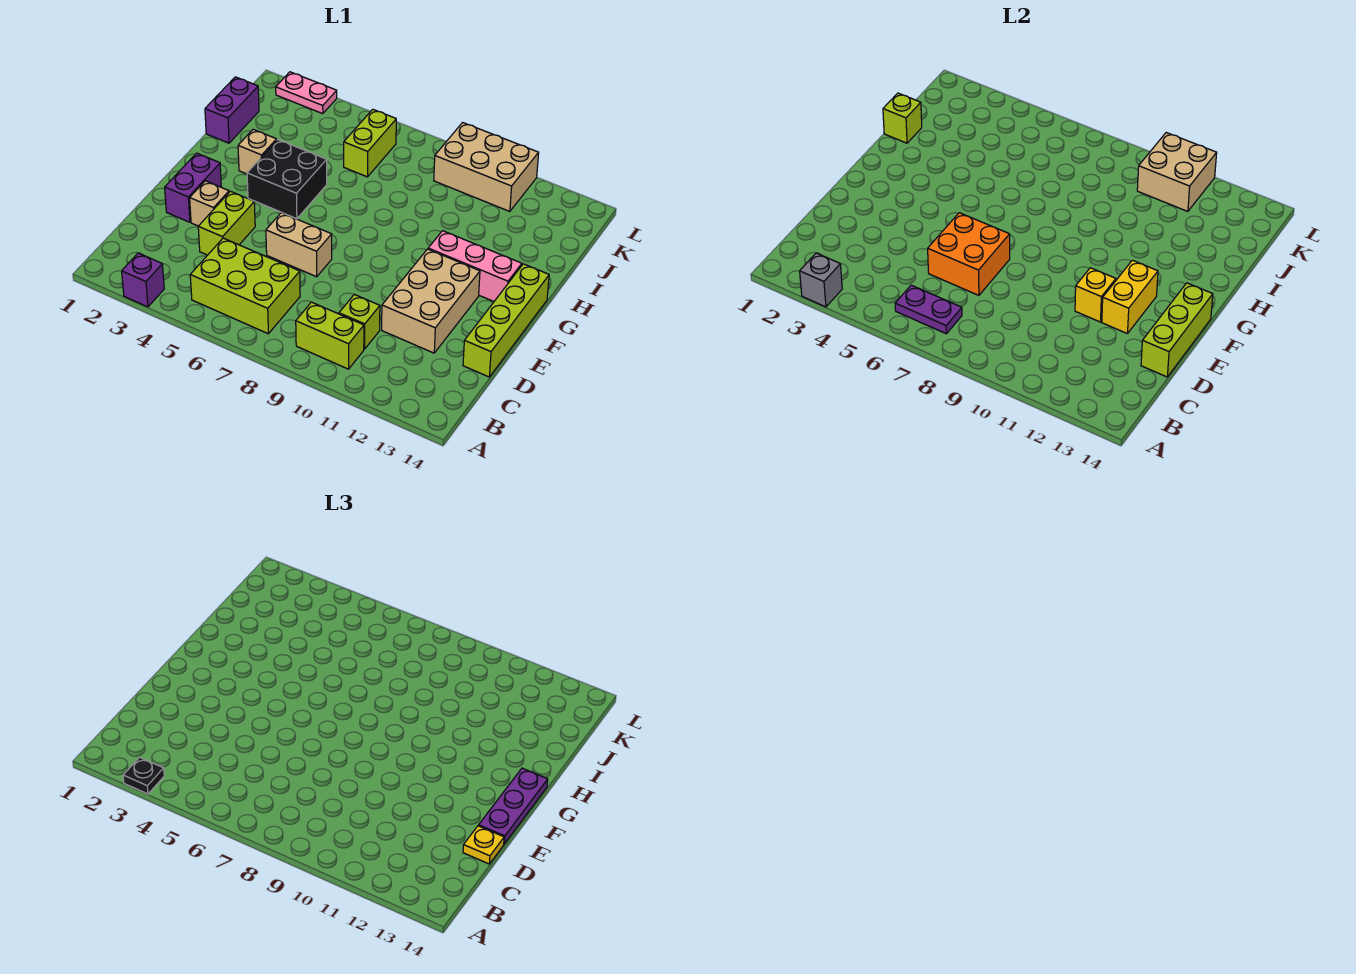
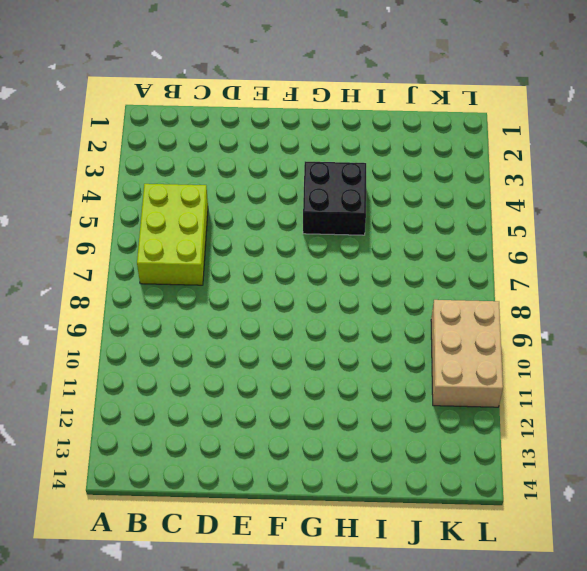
none -> purple brick A3 level 1
none -> lime brick B9:B10 level 1
none -> lime brick C10 level 1

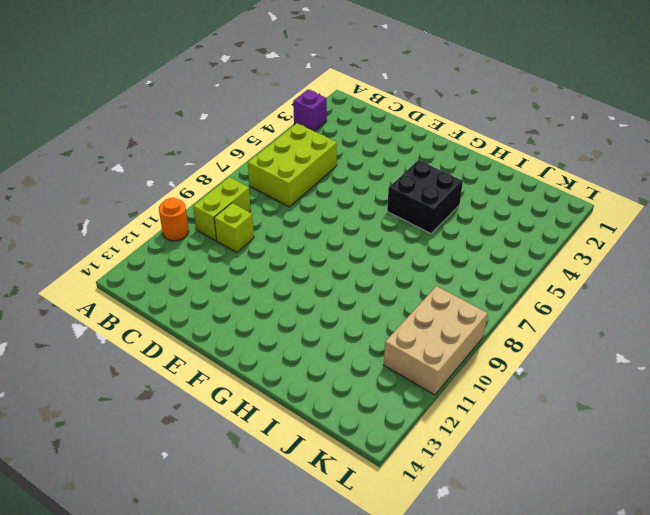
orange round brick A11 level 1 -> none
none -> lime brick D4:E4 level 1
none -> tan brick D11:F12 level 1
none -> lime brick D14:G14 level 1

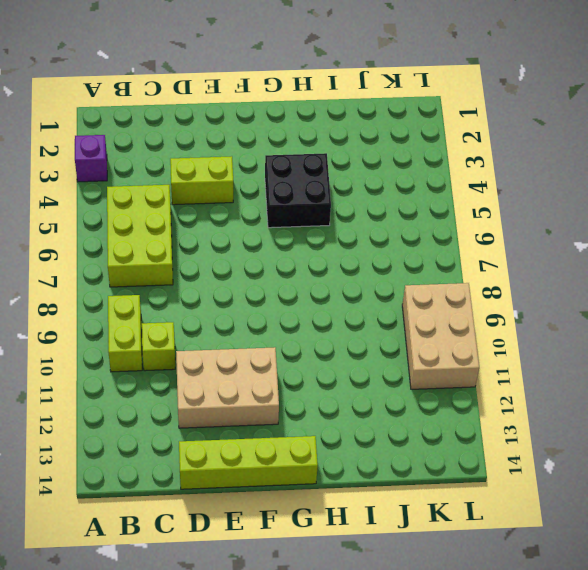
none -> purple brick E2:F2 level 1
none -> tan brick E3 level 1
none -> tan brick E6:E7 level 1

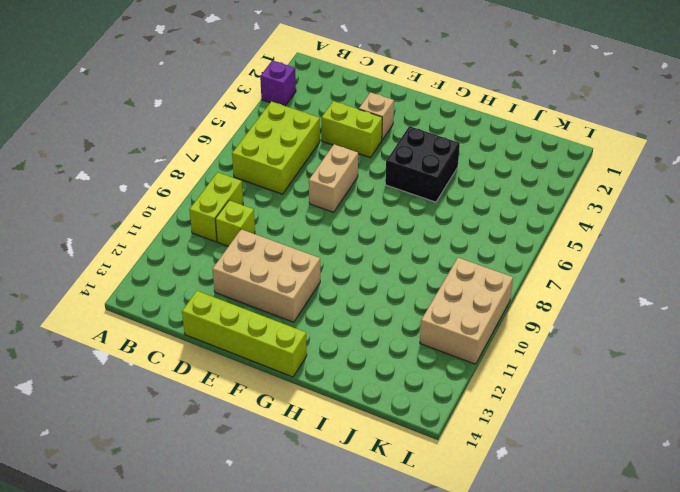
none -> purple brick E2:F2 level 1
none -> pink brick G11:G13 level 1
none -> tan brick H3 level 1

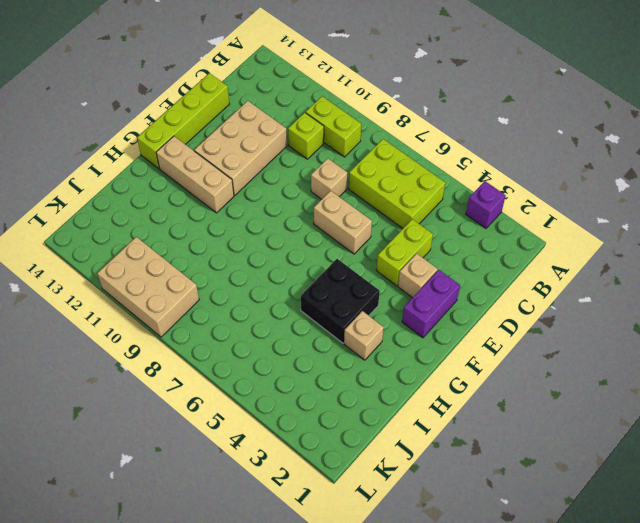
tan brick D8 level 1 -> none
tan brick G11:G13 level 1 -> pink brick G11:G13 level 1
none -> purple brick I1:J1 level 1
none -> lime brick J6:K6 level 1
none -> pink plate L2:L3 level 1

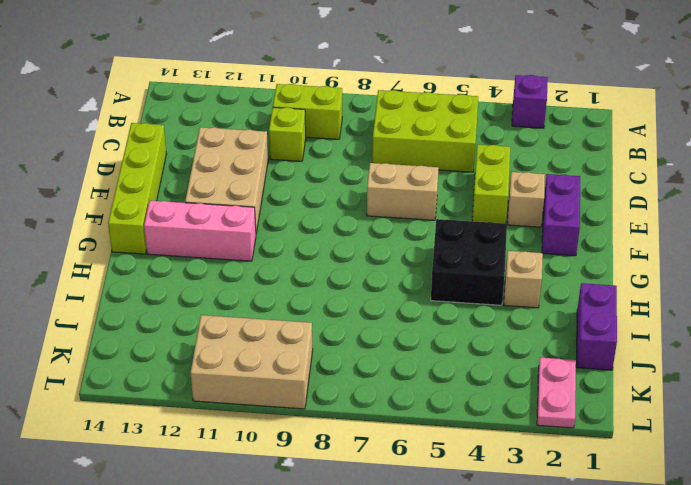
pink plate K2:L2 level 1 -> pink plate L2:L3 level 1
none -> lime brick J6:K6 level 1
none -> grey brick A3 level 2
none -> purple plate B6:B7 level 2

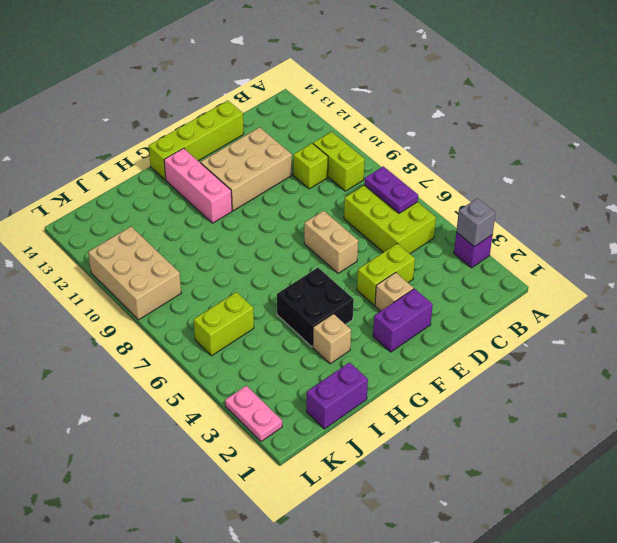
none -> orange brick D6:E7 level 2
none -> lime brick D14:F14 level 2
none -> yellow brick E11 level 2

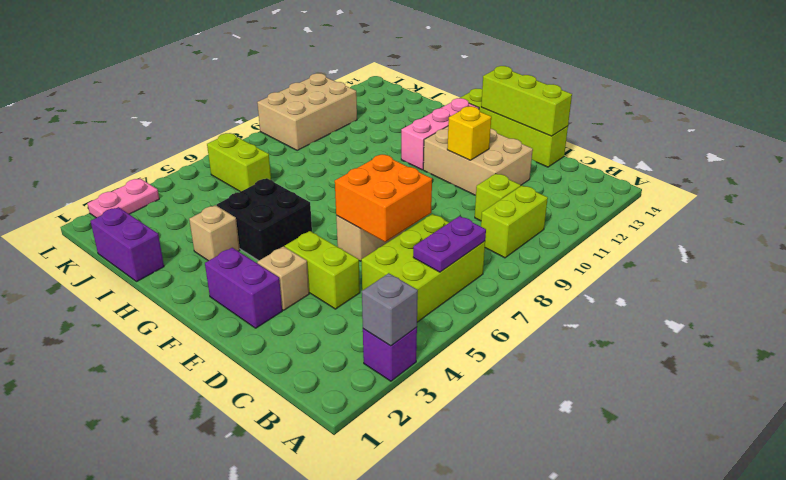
none -> yellow brick E12:F12 level 2
none -> lime brick I1 level 2
none -> tan brick K10:L11 level 2

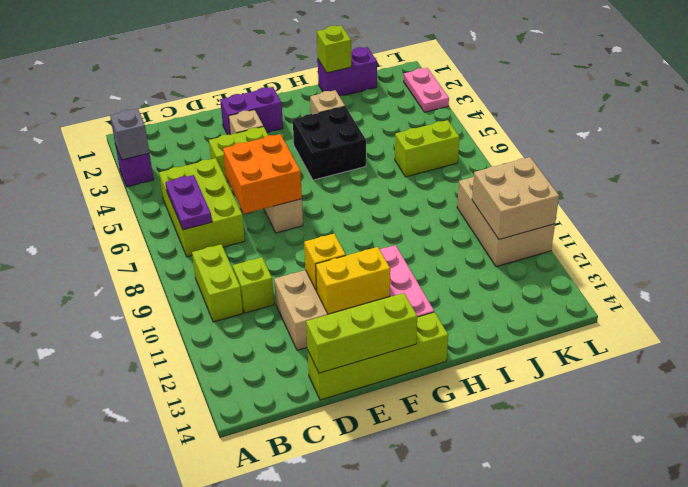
none -> black plate A3 level 3
none -> yellow plate D14 level 3
none -> purple plate E14:G14 level 3

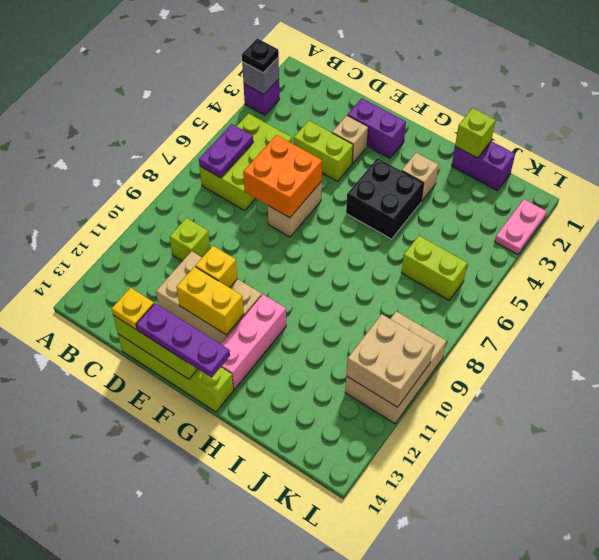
none -> lime brick B9:B10 level 1

